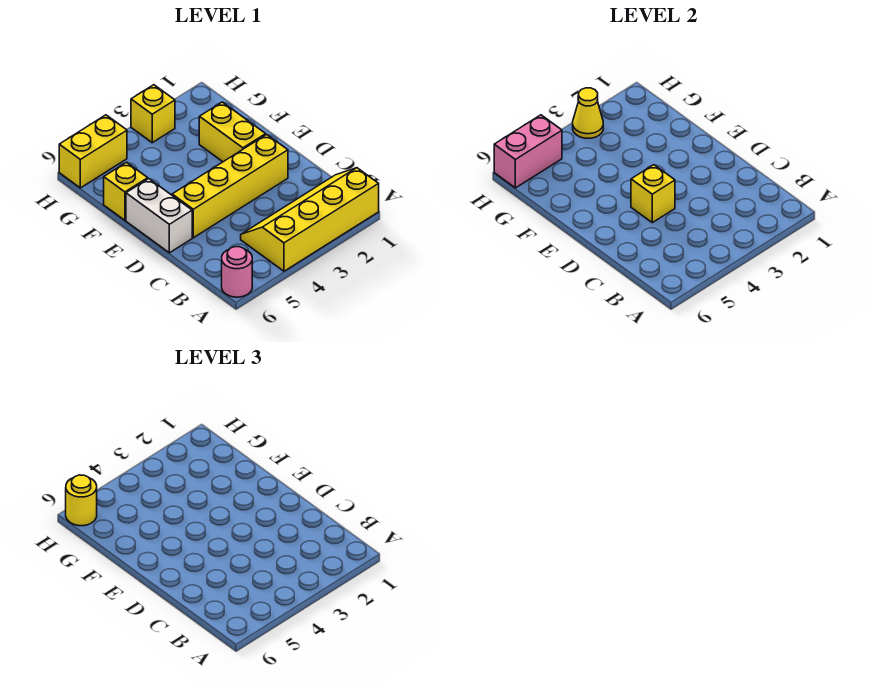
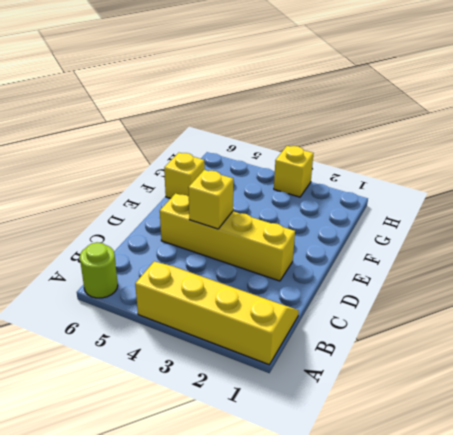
lime round brick A6 level 1 -> pink round brick A6 level 1
none -> white brick D6:E6 level 1
none -> yellow brick E2:F2 level 1
none -> yellow brick H5:H6 level 1

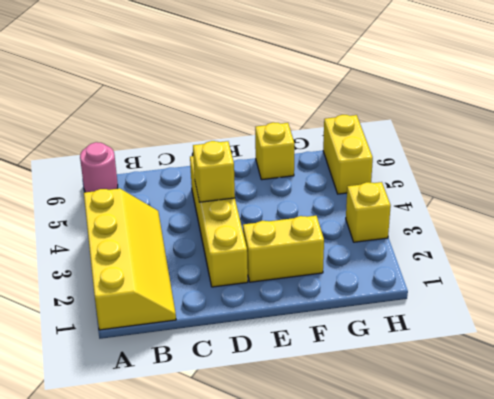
none -> white brick D6:E6 level 1
none -> yellow cone H3 level 2
none -> pink brick H5:H6 level 2

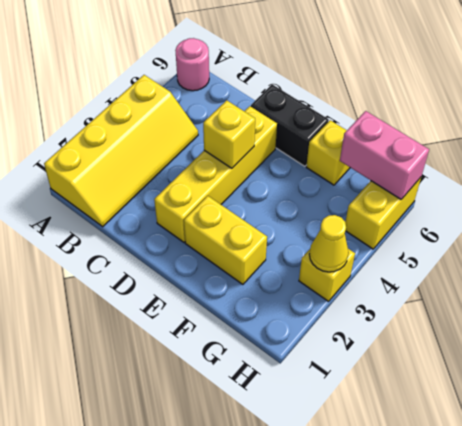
black brick D6:E6 level 1 -> white brick D6:E6 level 1
pink brick G6:H6 level 2 -> pink brick H5:H6 level 2
none -> yellow round brick H6 level 3

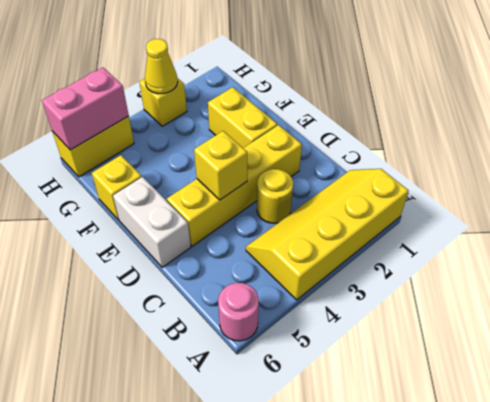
yellow round brick C3 level 1 -> yellow round brick H6 level 3

